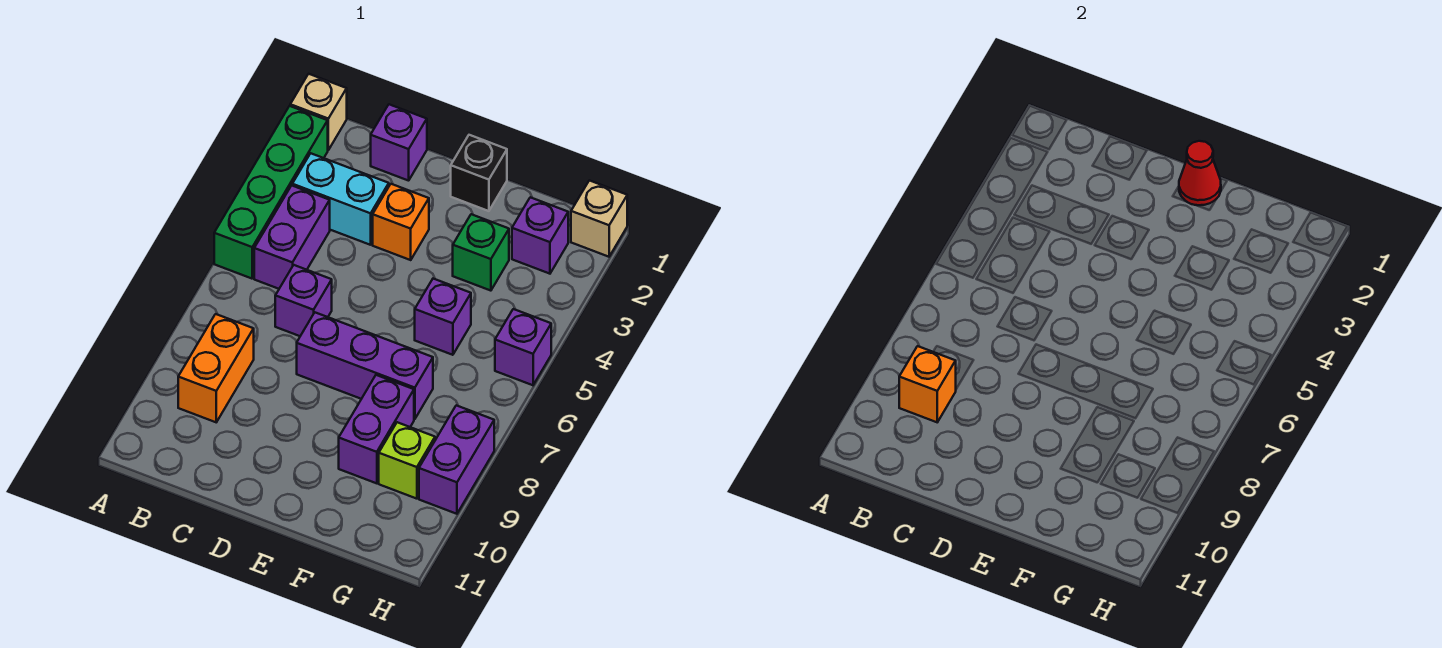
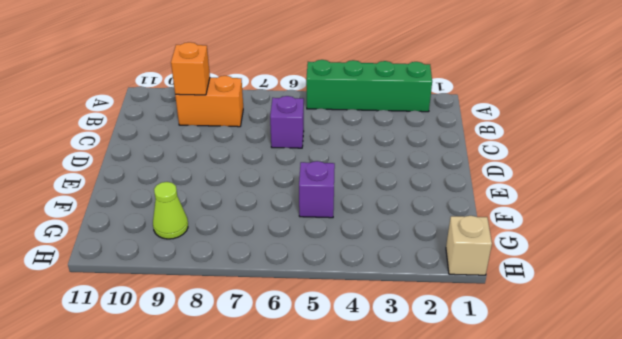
lime cone G9 level 1 -> lime brick G9 level 1
none -> tan brick A1 level 1
none -> cyan brick B3:C3 level 1
none -> purple brick B4:B5 level 1

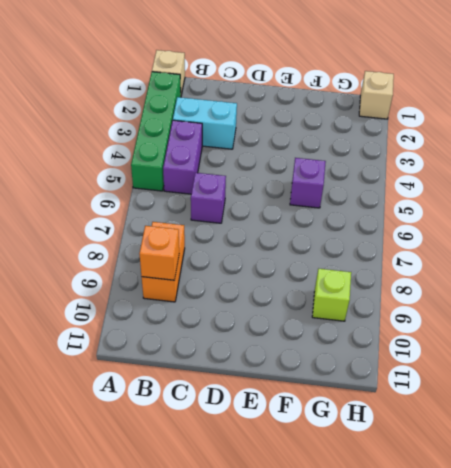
none -> purple brick C1 level 1
none -> orange brick D3 level 1
none -> purple brick D7:F7 level 1

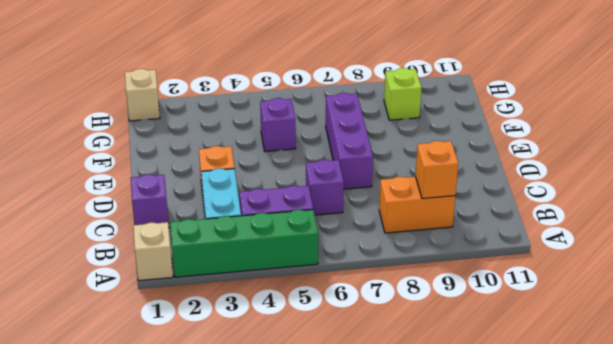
none -> black brick E1 level 1
none -> green brick F3 level 1
none -> purple brick F8:F9 level 1

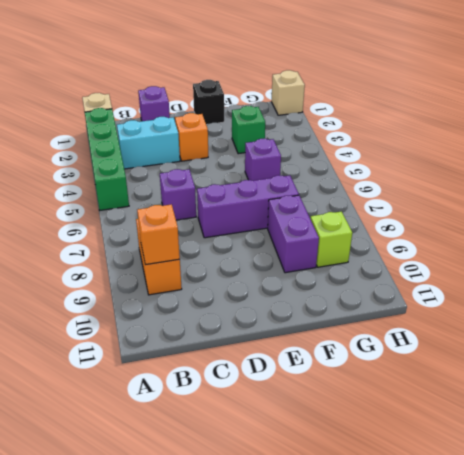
none -> purple brick B4:B5 level 1
none -> purple brick G2 level 1
none -> purple brick H5 level 1

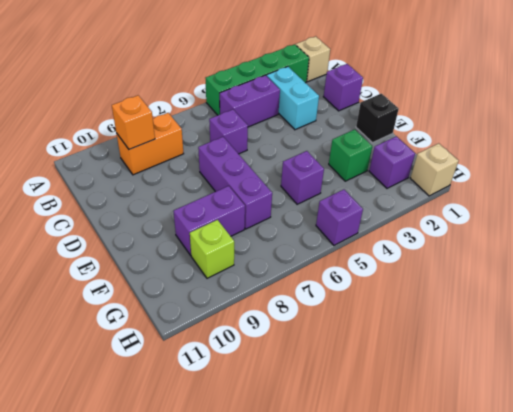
none -> orange brick D3 level 1
none -> purple brick H8:H9 level 1
none -> red cone E1 level 2

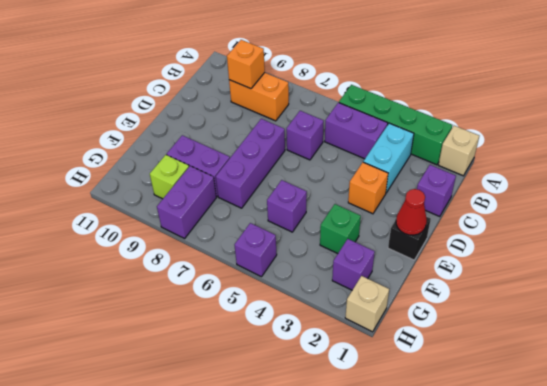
purple brick G8:H8 level 1 -> purple brick H8:H9 level 1

